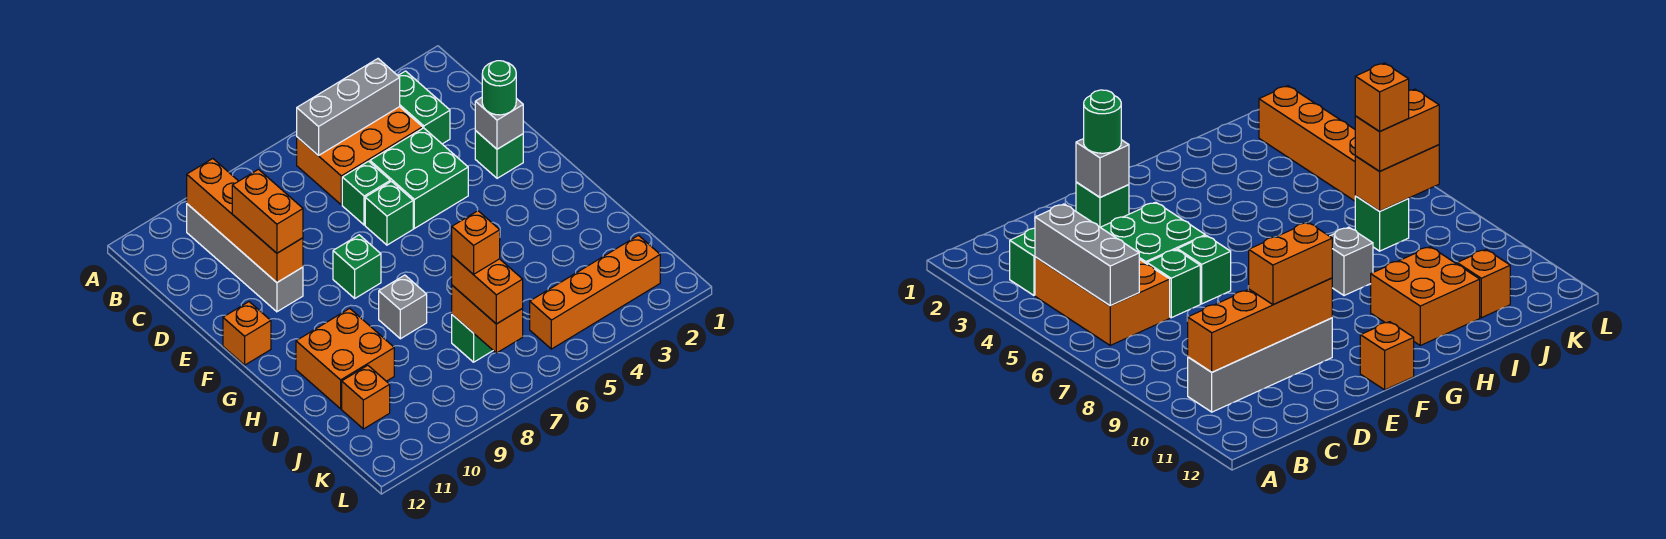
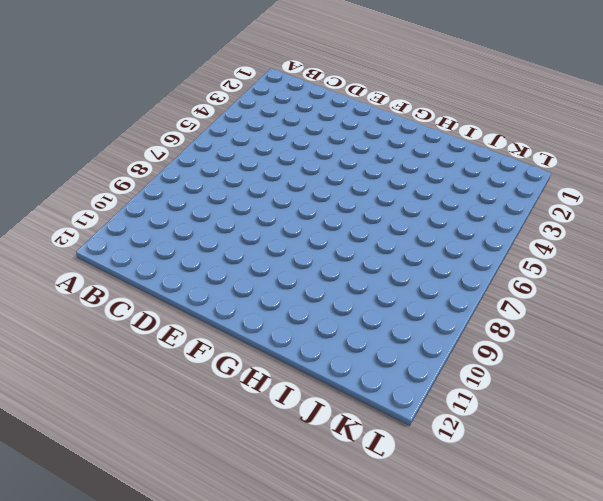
none -> green brick B3:C3 level 1
none -> orange brick B4:C6 level 1
none -> grey brick B10:E10 level 1

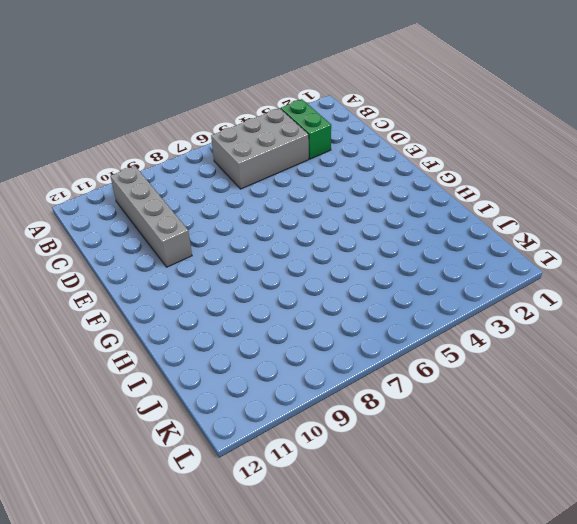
grey brick B4:C6 level 1 -> orange brick B4:C6 level 1
none -> green brick D4:E5 level 1
none -> green brick D6 level 1
none -> green brick E2 level 1

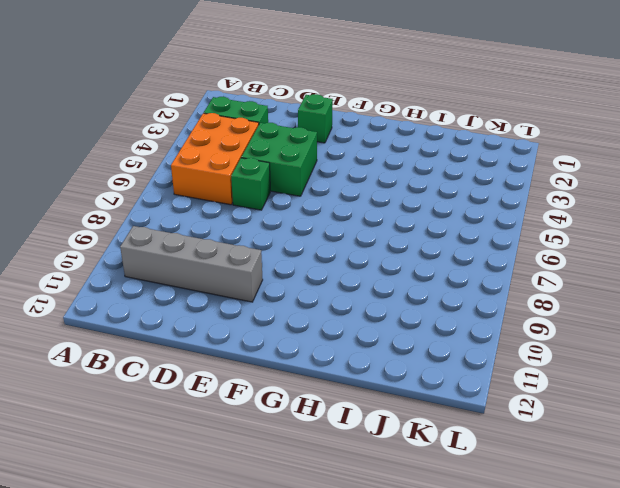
none -> green brick E6 level 1
none -> green brick F8 level 1
none -> orange brick F12 level 1

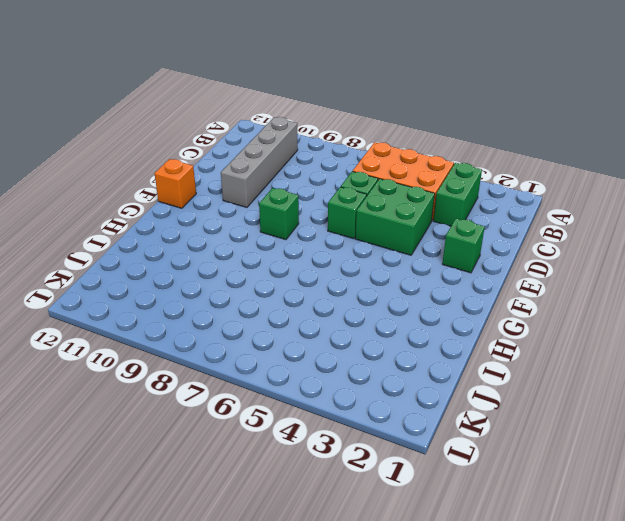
none -> grey brick H8 level 1
none -> orange brick H10:I11 level 1
none -> green brick J7 level 1

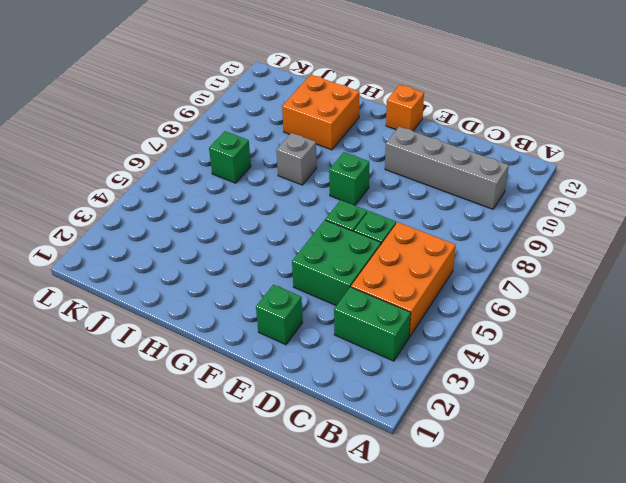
none -> orange brick J11 level 1
none -> orange brick K2:K5 level 1
none -> grey brick B4:B6 level 2

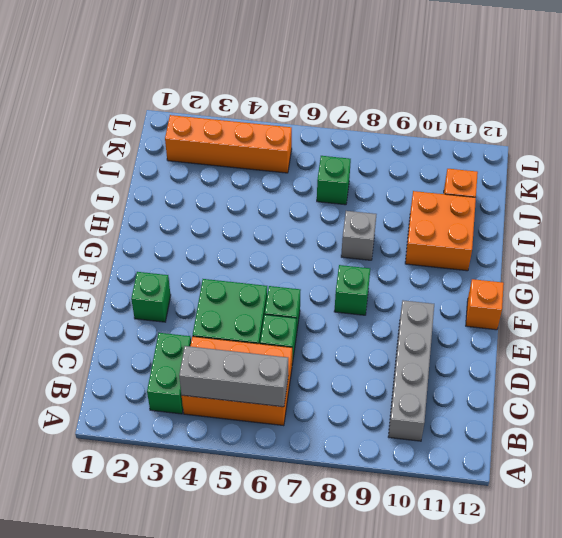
none -> orange brick B10:E10 level 2
none -> grey brick E2 level 2
none -> orange brick J7:K7 level 2

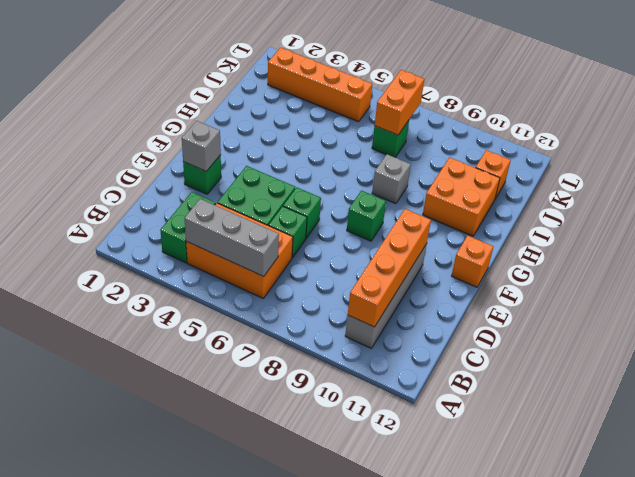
none -> orange brick D10:E10 level 3
none -> green round brick E2 level 3
none -> orange brick J7:K7 level 3

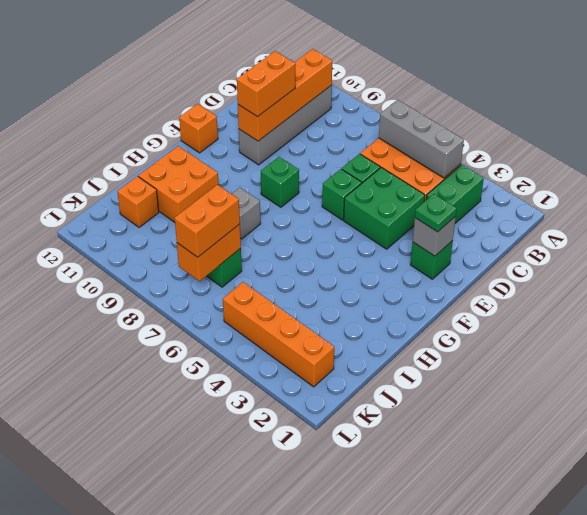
green plate E2 level 3 -> green round brick E2 level 3
none -> orange brick J7 level 4

